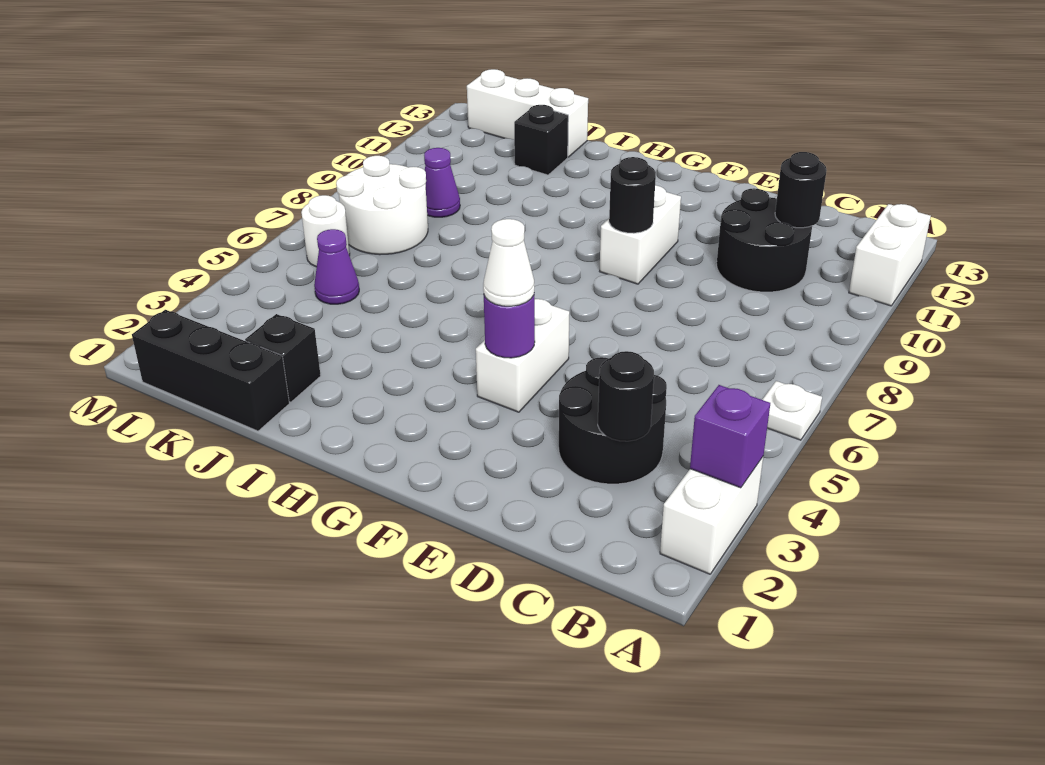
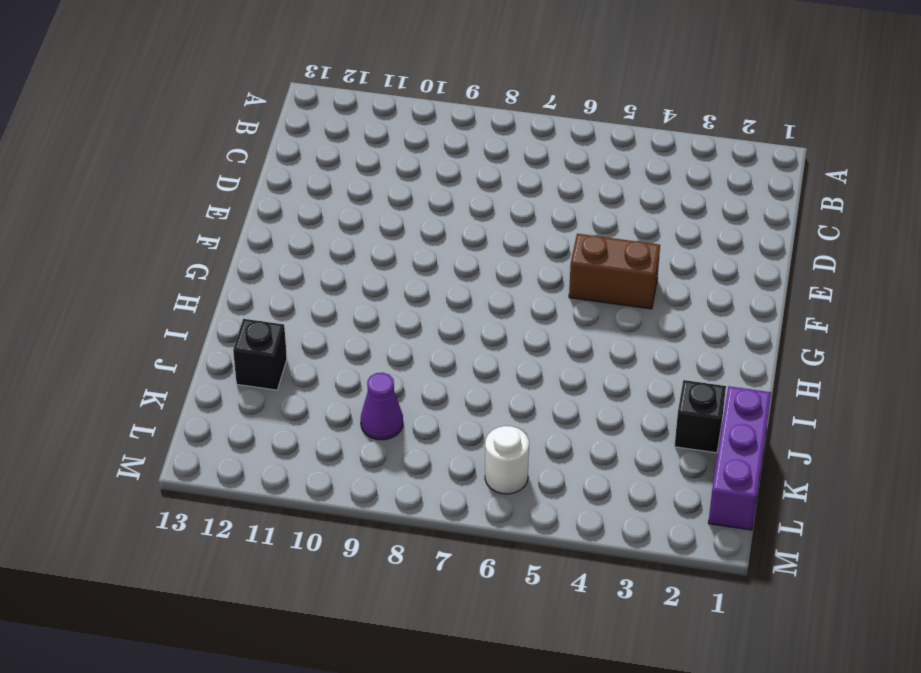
brown brick F4:F5 level 1 -> white brick F4:F5 level 1
purple brick J1:L1 level 1 -> black brick J1:L1 level 1
none -> white brick A2:A3 level 1
none -> white plate A6 level 1
none -> white brick A11:A12 level 1

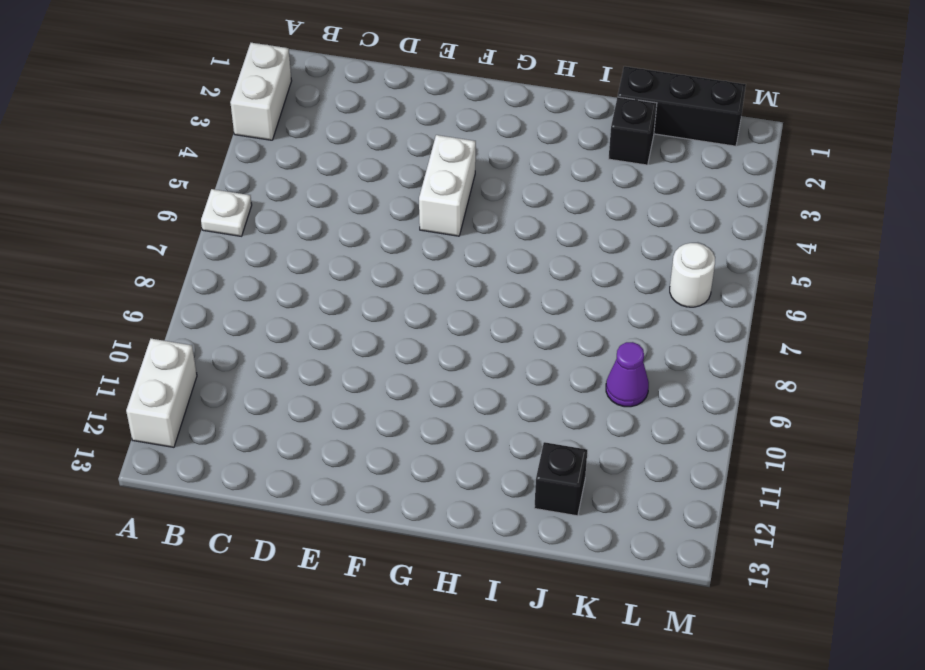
none -> black round brick C3:D4 level 1
none -> black round brick C10:D11 level 1
none -> white brick F9:F10 level 1

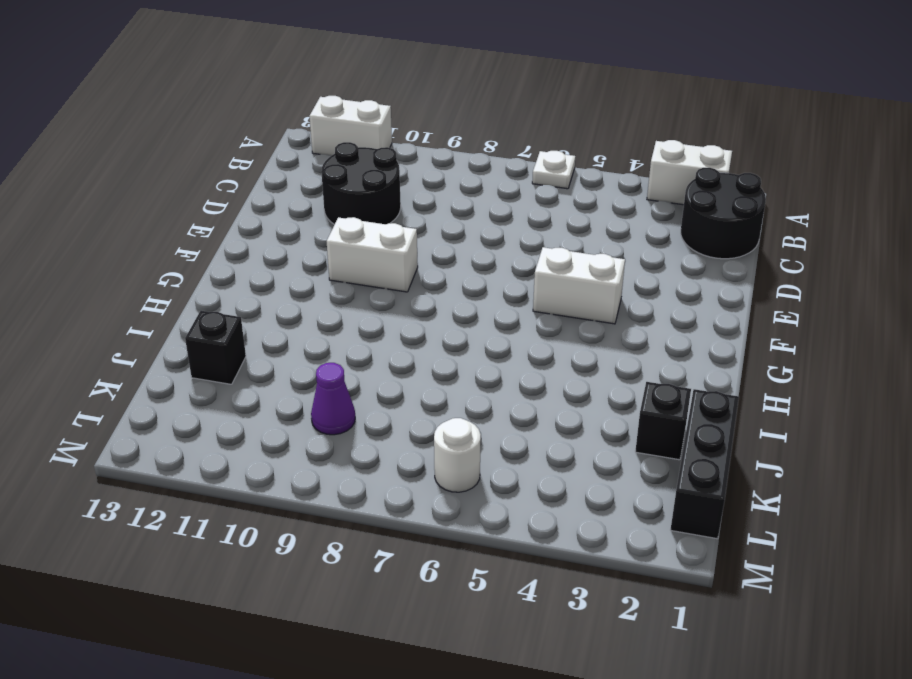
black round brick B1:C2 level 1 -> black round brick C3:D4 level 1
none -> white brick J13:L13 level 1
none -> purple cone K5 level 1
none -> white round brick K7:L8 level 1

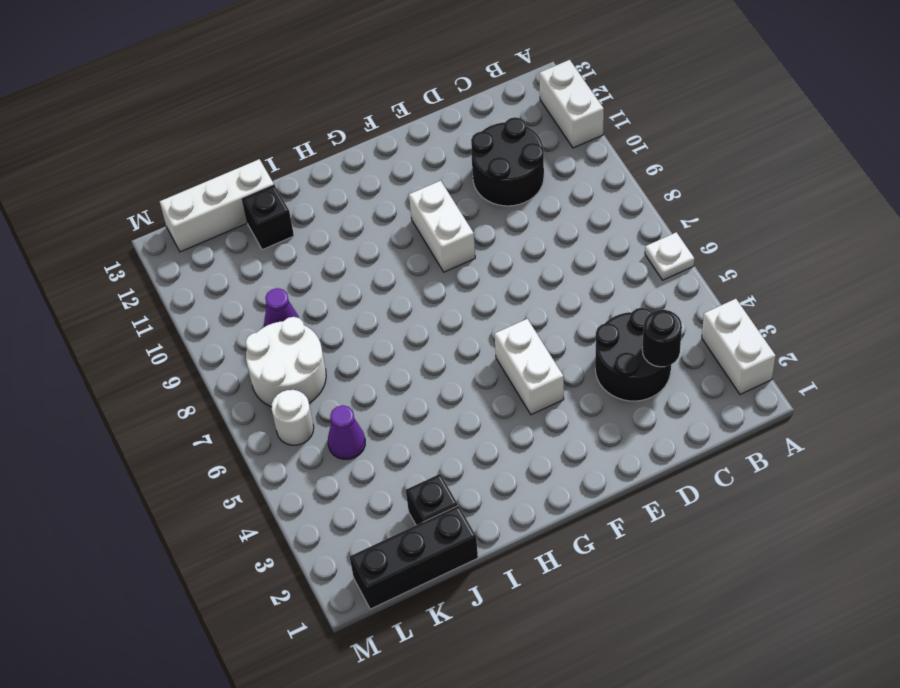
none -> purple brick A3 level 2
none -> black round brick C11 level 2
none -> purple round brick F4 level 2

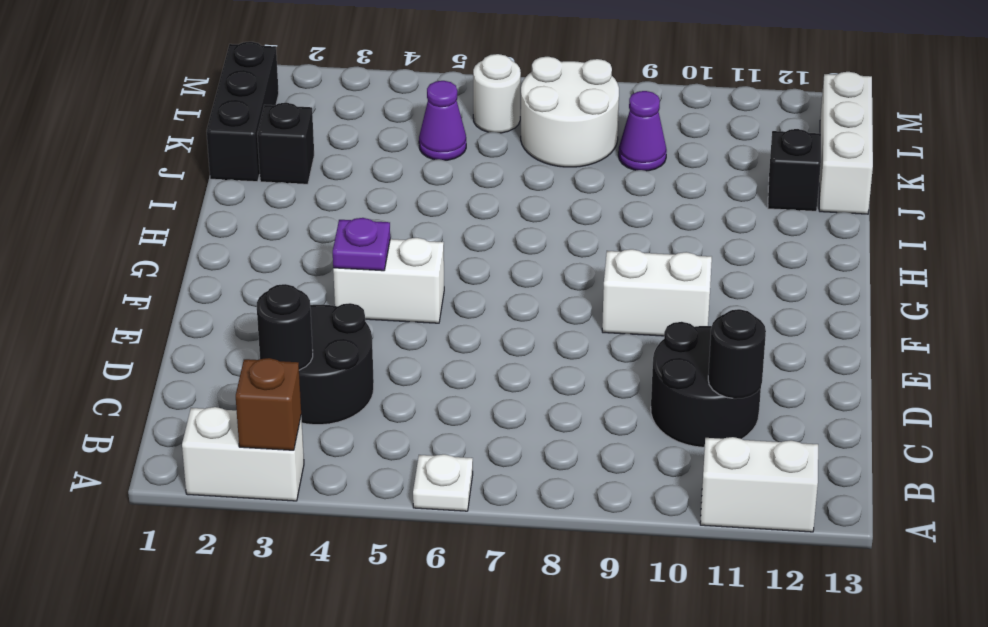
brown brick A3 level 2 -> purple brick A3 level 2
purple plate F4 level 2 -> purple round brick F4 level 2
none -> black round brick F9 level 2
none -> white cone F4 level 3

